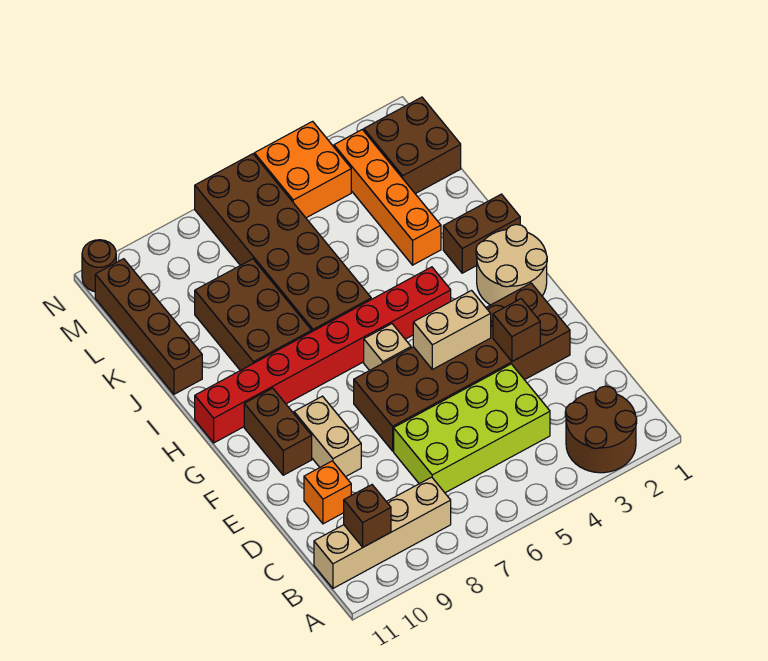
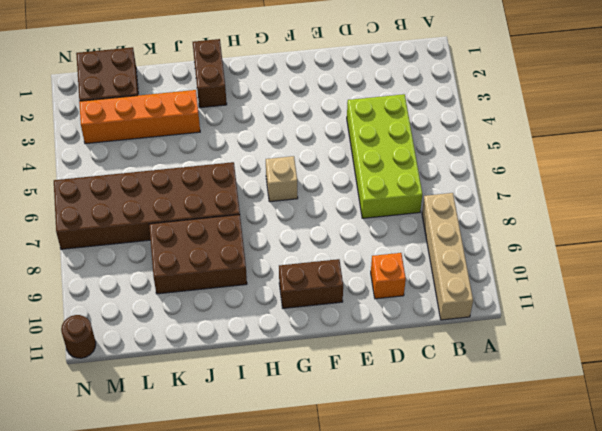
none -> brown round brick A2:B3 level 1
none -> brown brick E2:F7 level 1
none -> tan brick E9:F9 level 1

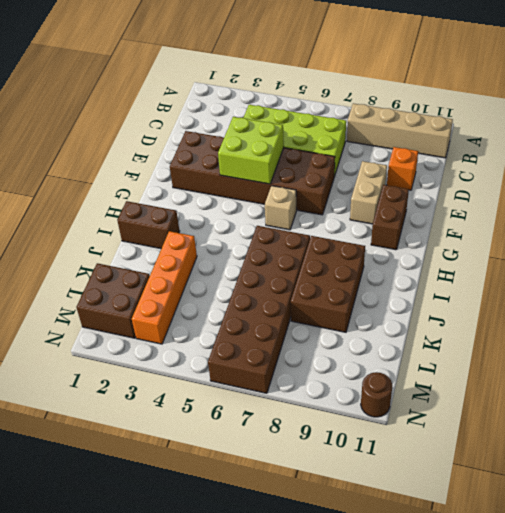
lime brick E4:F5 level 2 -> tan brick F4:F5 level 2
none -> brown round brick A2:B3 level 1
none -> tan round brick G1:H2 level 1
none -> red brick H4:H11 level 1

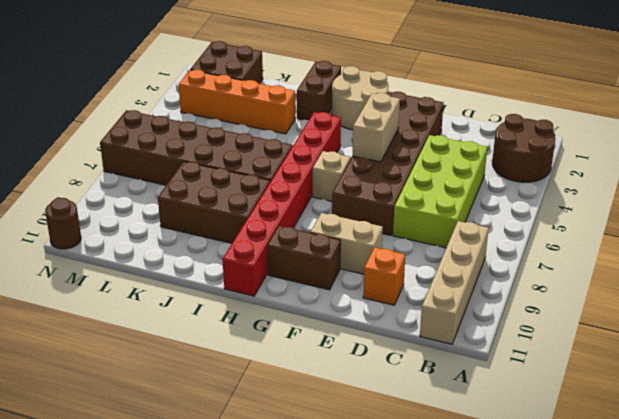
none -> brown brick J11:M11 level 1
none -> orange brick M4:N5 level 1
none -> brown brick B10 level 2

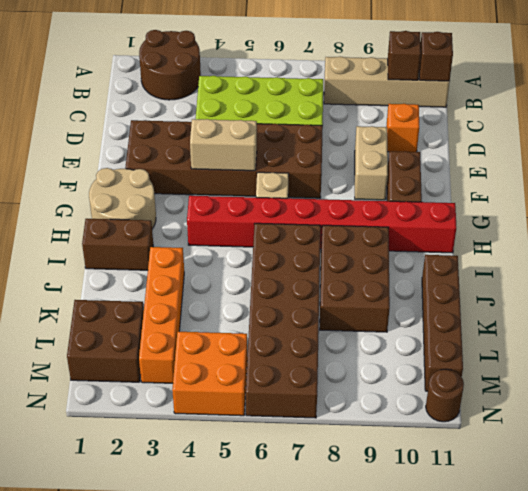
brown brick B11 level 2 -> brown brick E3 level 2

